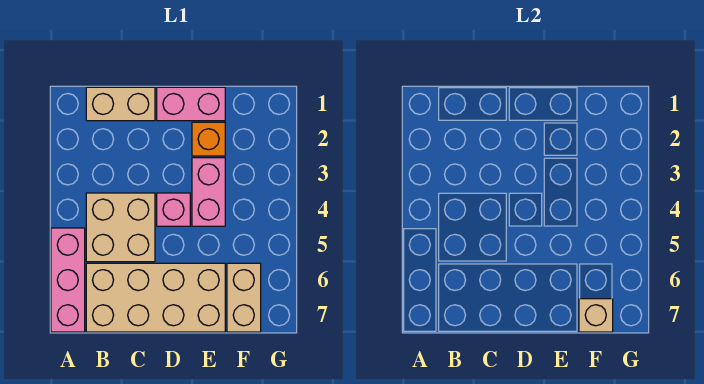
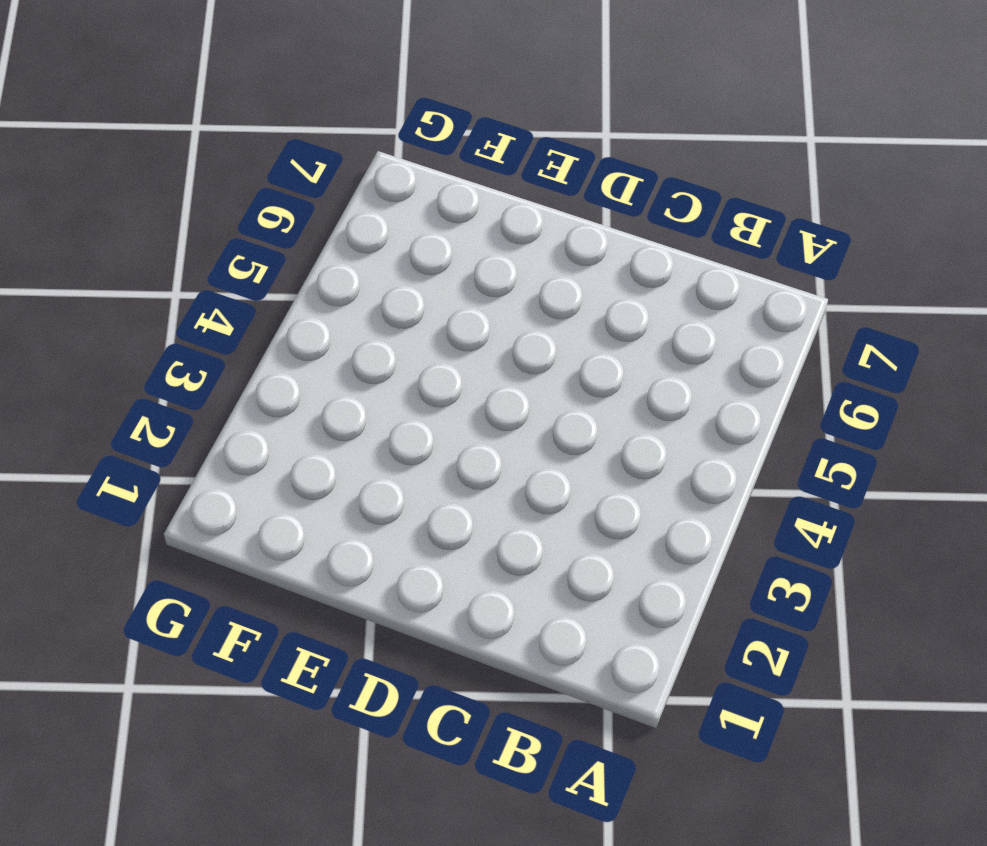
none -> pink brick A5:A7 level 1
none -> tan brick B1:C1 level 1

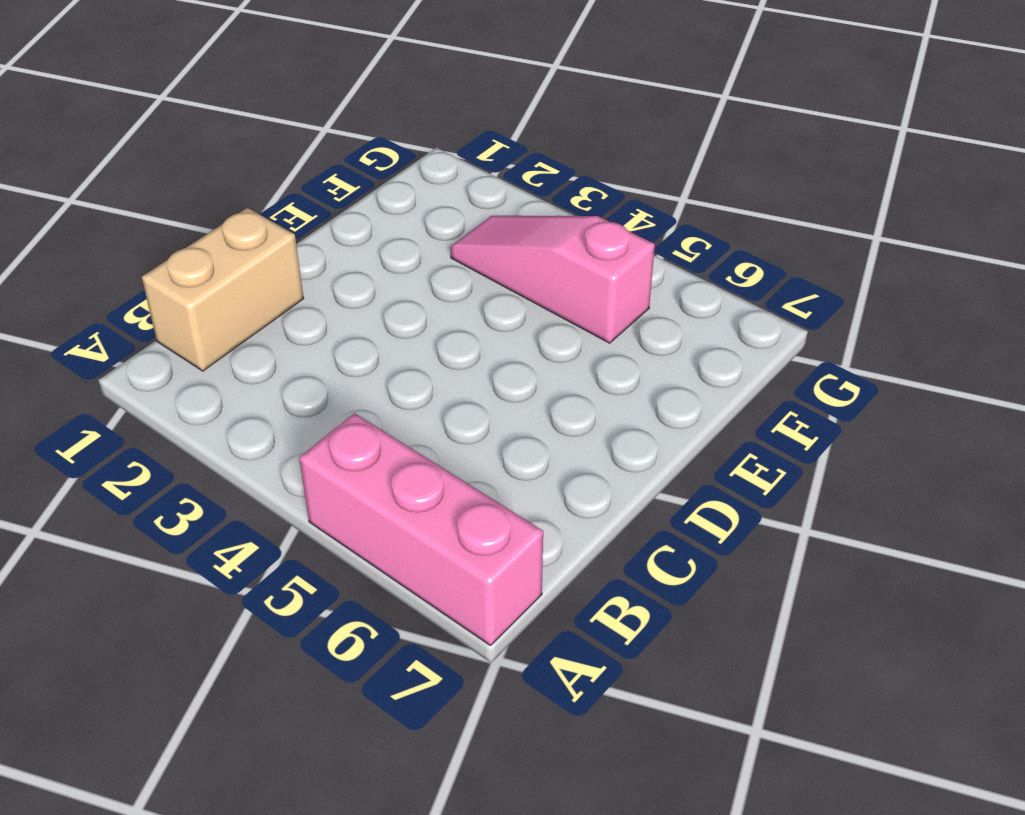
pink slope F3:F5 level 1 top 5 -> none
none -> tan brick B4:C5 level 1
none -> tan brick B6:E7 level 1

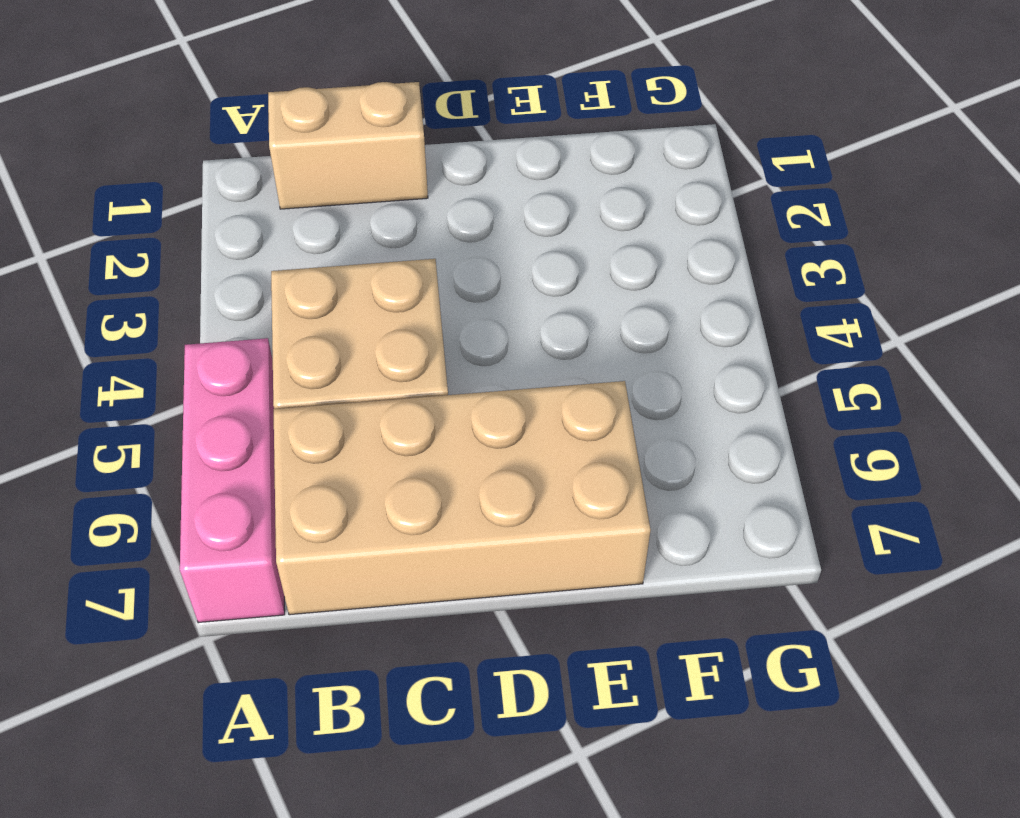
none -> pink brick D1:E1 level 1
none -> pink brick D4 level 1

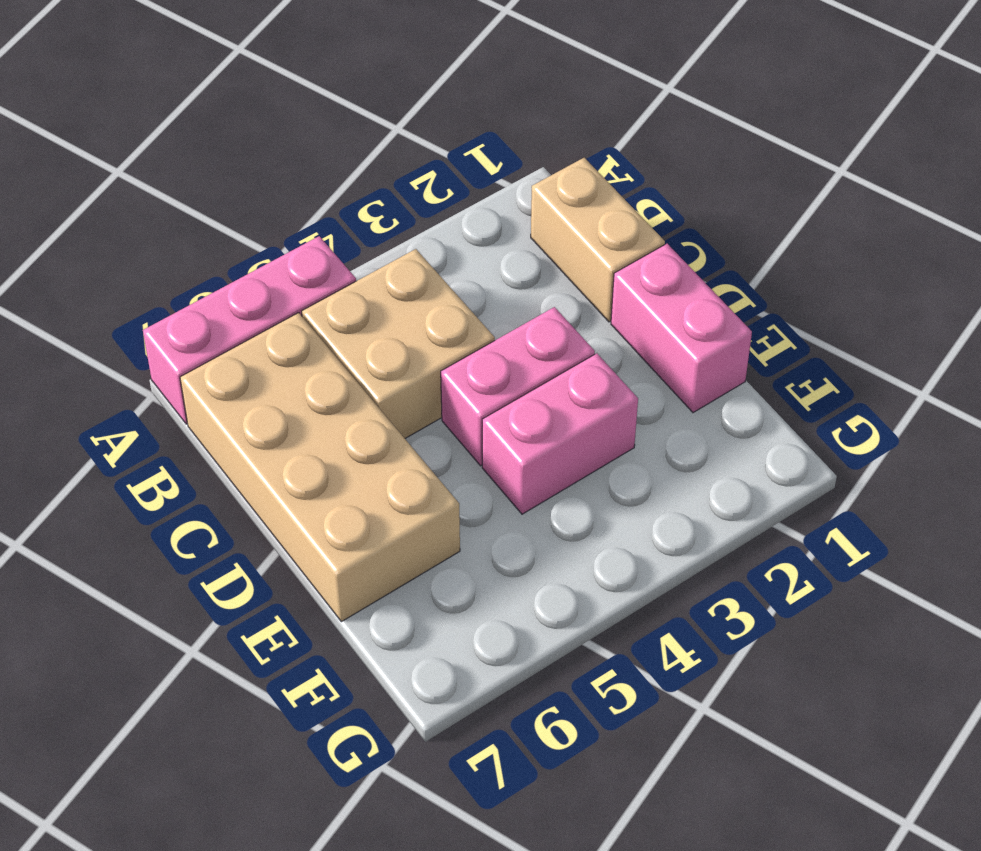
pink brick D3:D4 level 1 -> pink brick D4 level 1
none -> orange brick E2 level 1
none -> tan brick F6:F7 level 1

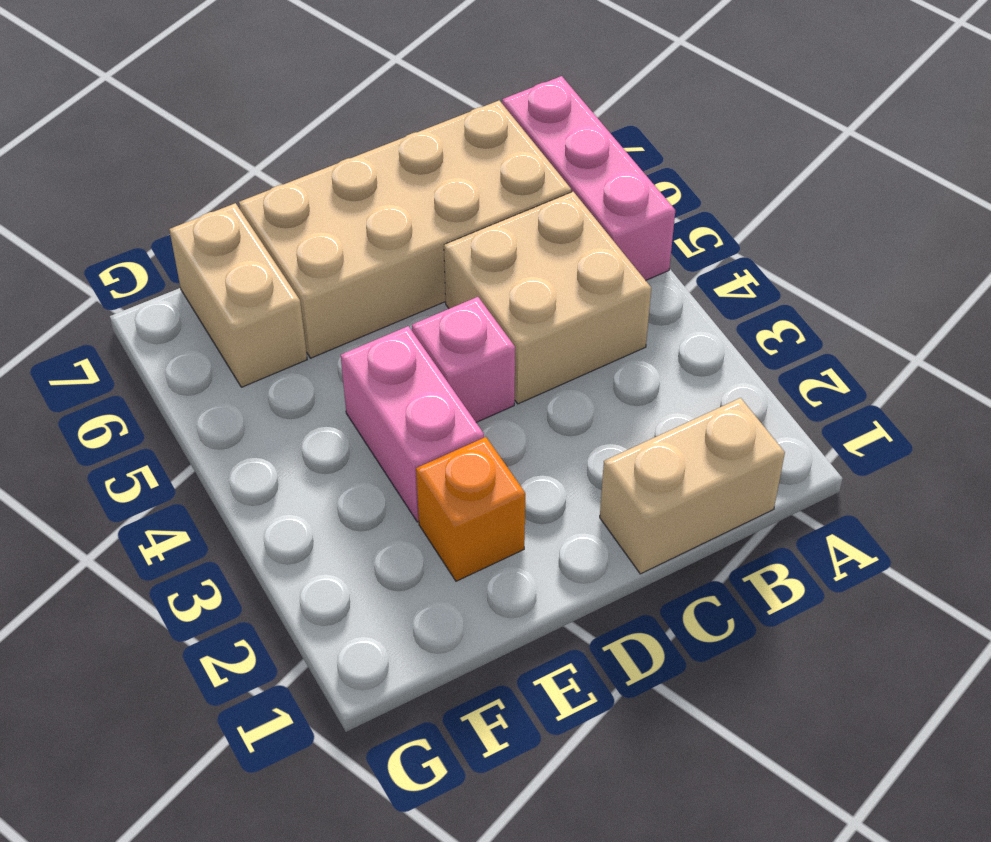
none -> pink brick D1:E1 level 1
none -> tan brick F7 level 2

